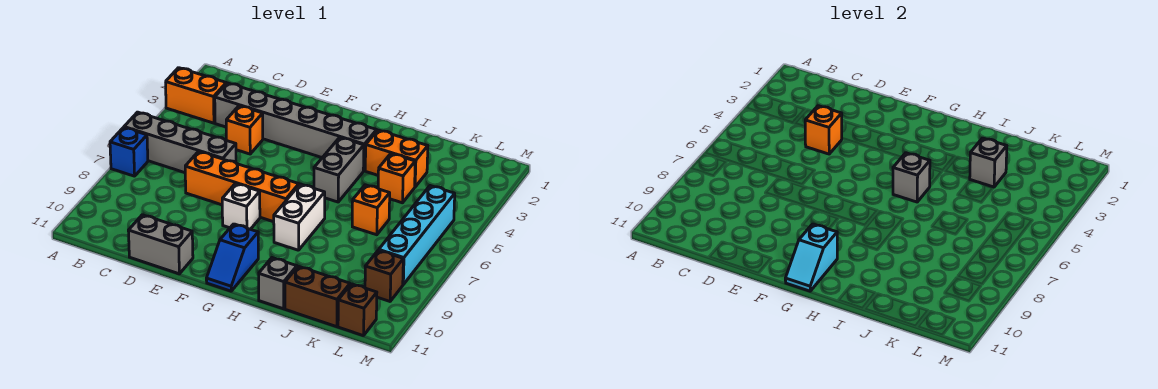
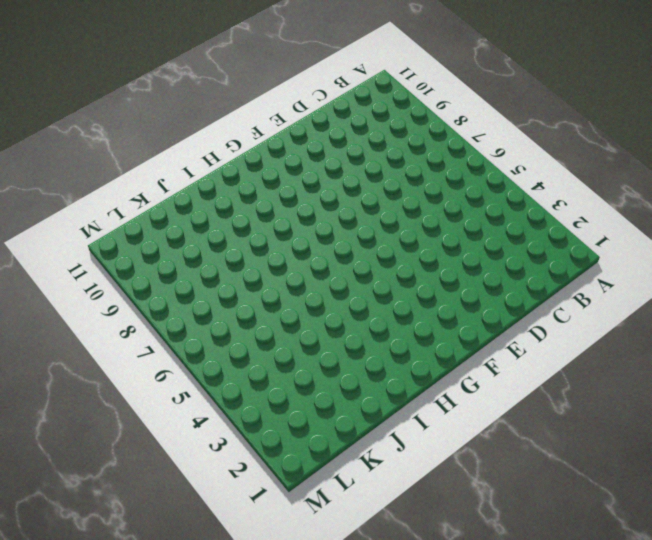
none -> orange brick A3:B3 level 1
none -> grey brick A6:D6 level 1
none -> blue brick A7 level 1

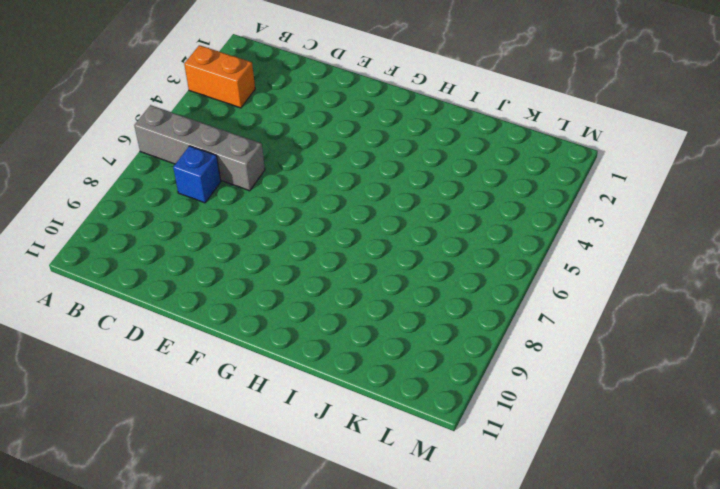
blue brick C7 level 1 -> blue brick A7 level 1
none -> grey brick C3:H3 level 1
none -> orange brick D4 level 1
none -> orange brick D7:G7 level 1

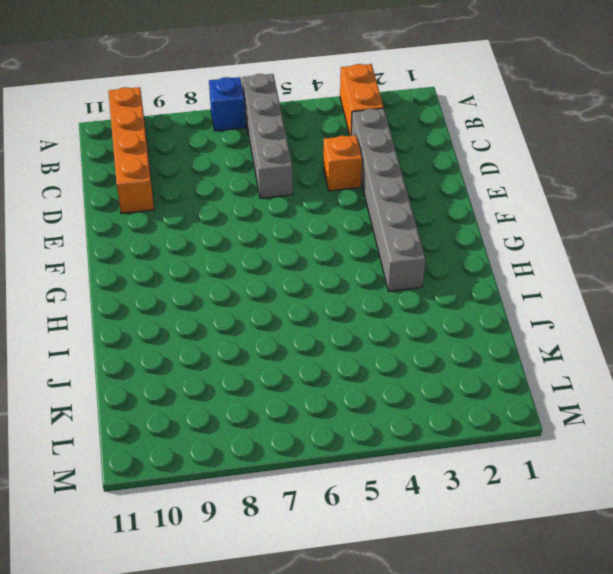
orange brick A10:D10 level 1 -> orange brick D7:G7 level 1
none -> grey brick D11:E11 level 1
none -> white brick F8 level 1
none -> blue slope G10:G11 level 1 top 10

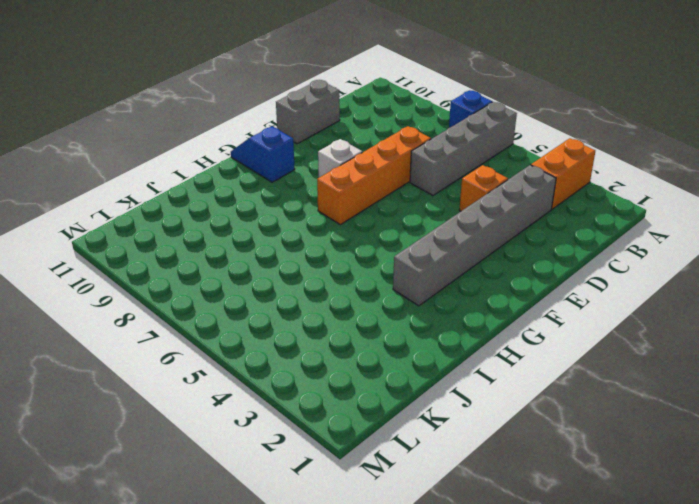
none -> grey brick H4:H5 level 1
none -> white brick H7:H8 level 1
none -> orange brick I3:J3 level 1

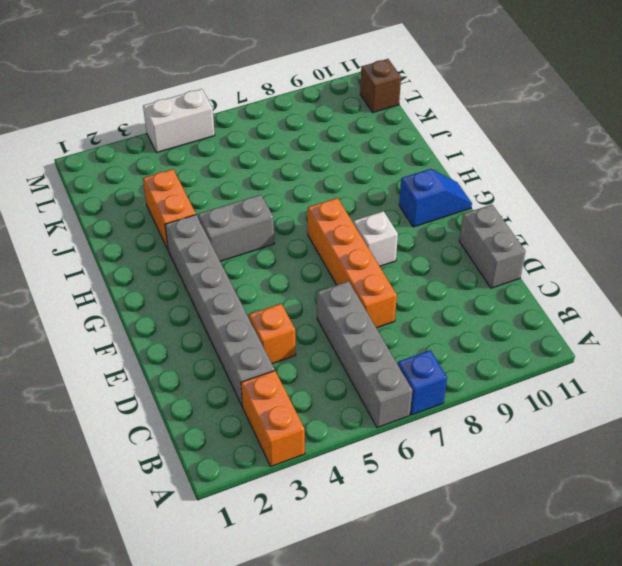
white brick M4:M5 level 1 -> white brick H7:H8 level 1
none -> grey brick I11 level 1
none -> orange brick J4 level 1
none -> orange brick J6 level 1

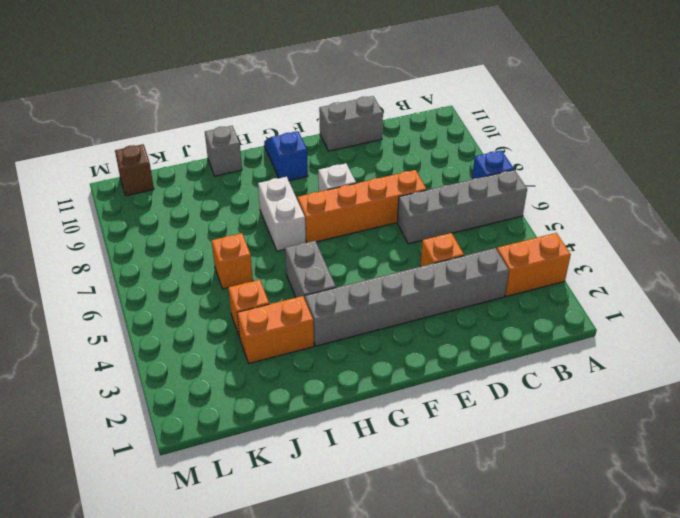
none -> brown brick J11:K11 level 1
none -> cyan brick L5:L8 level 1
none -> brown brick L9 level 1

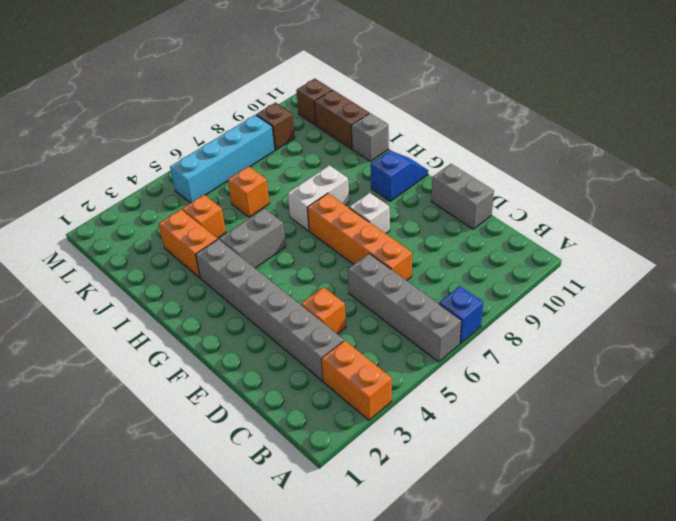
none -> orange brick D4 level 2
none -> cyan slope G10:G11 level 2 top 10
none -> grey brick H5 level 2

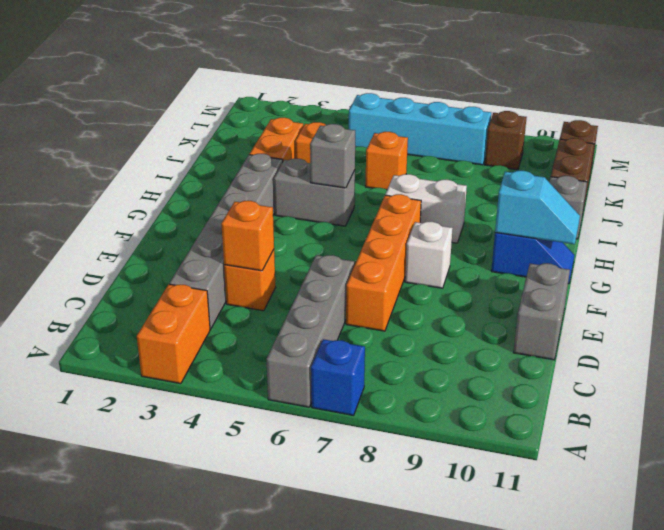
none -> grey brick J3 level 2

